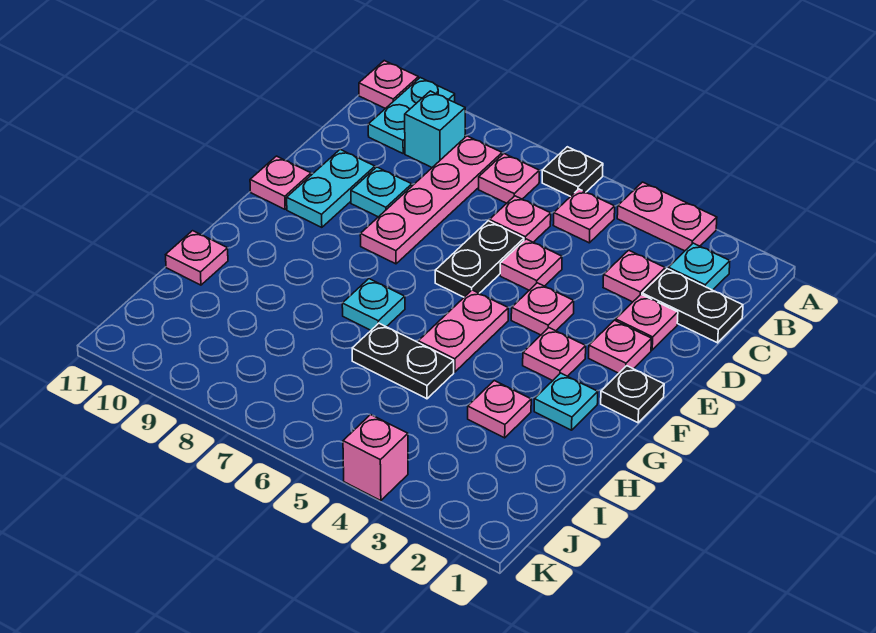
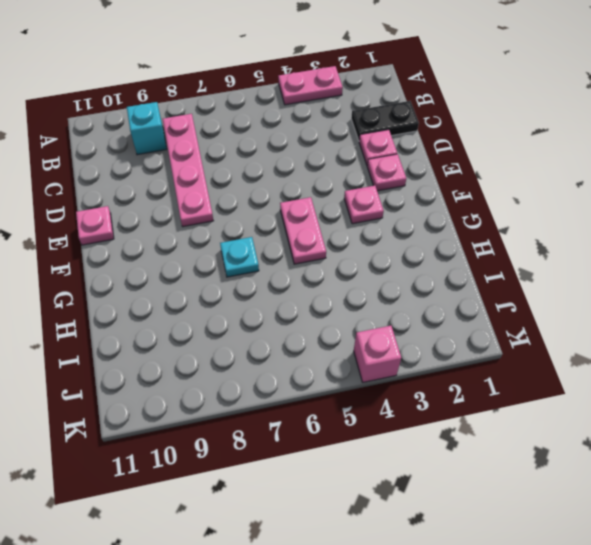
none -> black plate A6 level 1
none -> cyan plate A10:B10 level 1
none -> pink plate A11 level 1

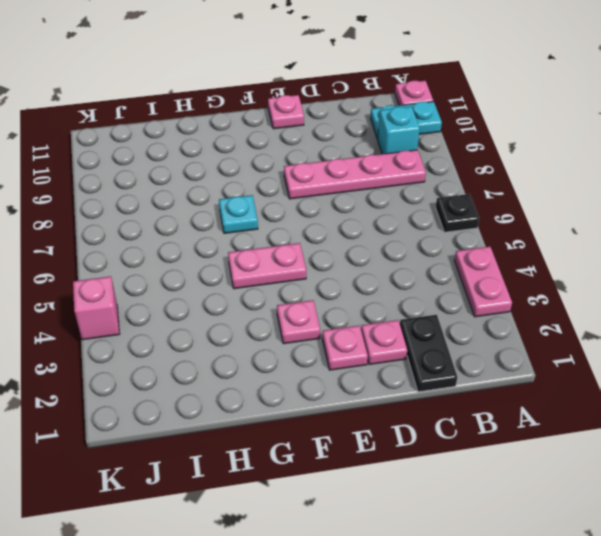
none -> cyan plate B2 level 1
none -> pink plate B5 level 1
none -> pink plate B7 level 1

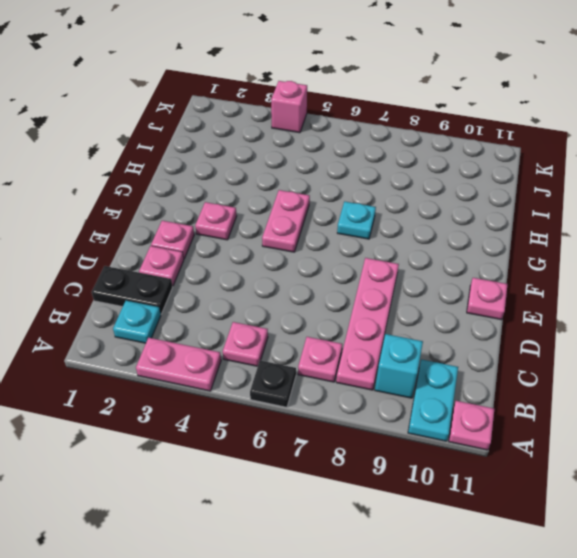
none -> pink plate C3 level 1
none -> pink plate C6 level 1
none -> pink plate D5 level 1

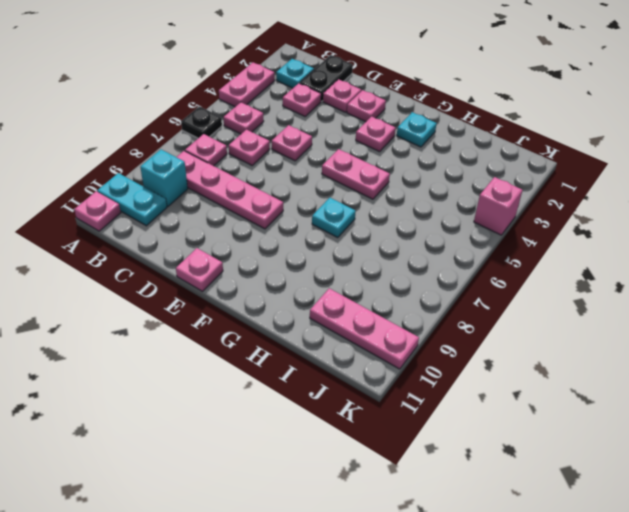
pink plate I10:K10 level 1 -> none
none -> black plate D6:E6 level 1
none -> cyan plate D9 level 1
none -> cyan plate D10:E10 level 1

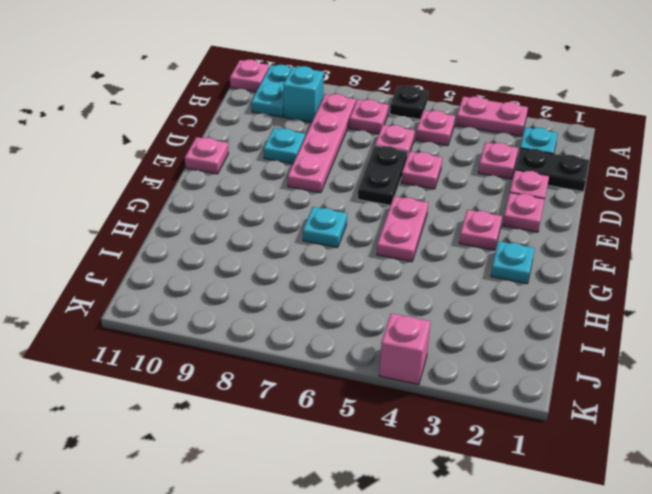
none -> cyan plate D10:E10 level 1
none -> pink plate E4 level 1
none -> black plate F1 level 1

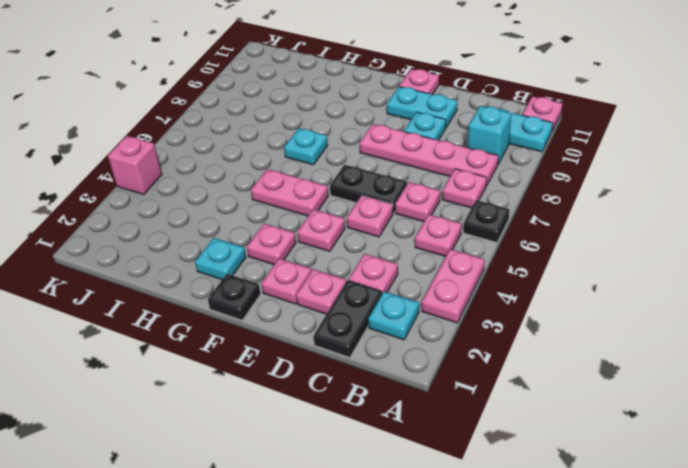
none -> pink plate H3 level 1
none -> black plate H5:H6 level 1
none -> pink plate H11 level 1

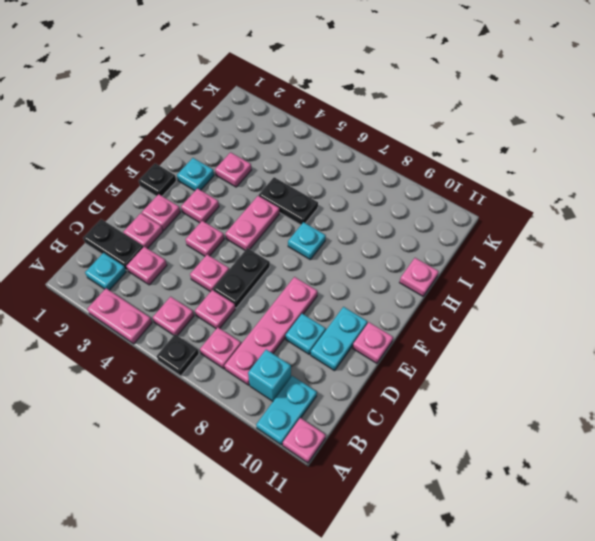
none -> pink brick K4 level 1

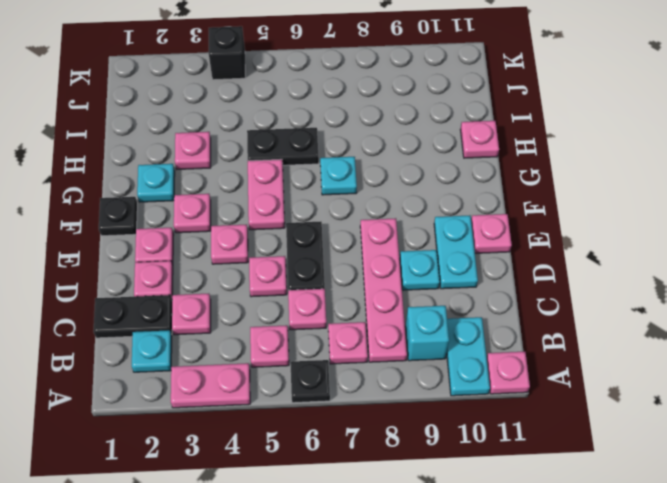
black brick K4 level 1 -> pink brick K4 level 1

